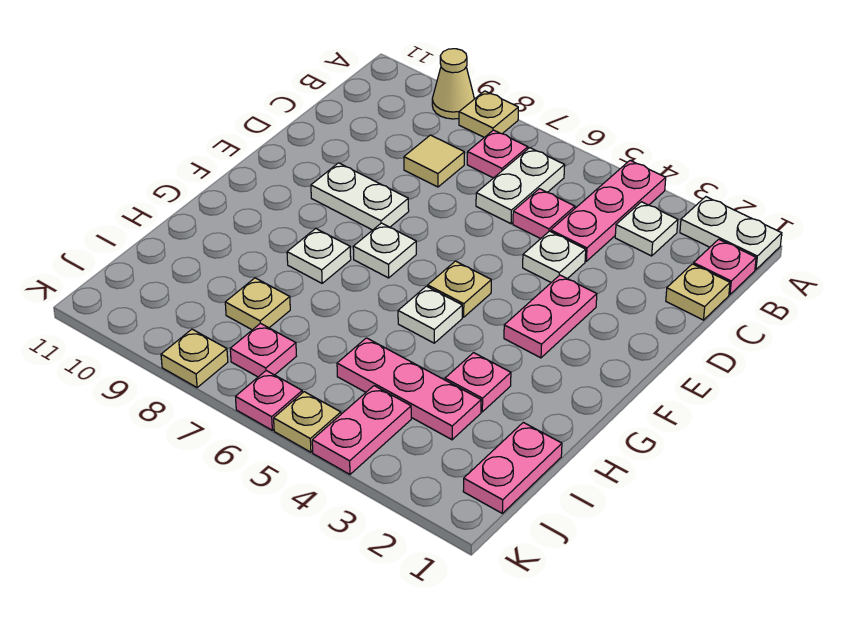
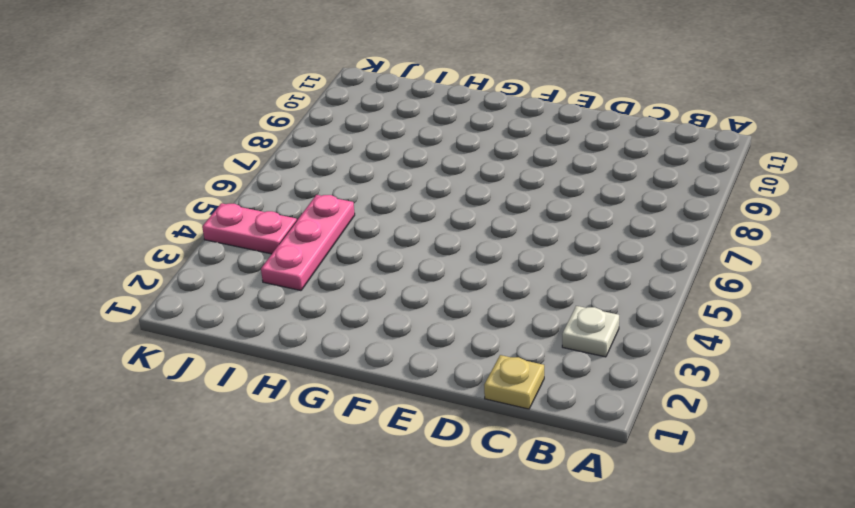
none -> white plate A1:A2 level 1
none -> pink plate A4:C4 level 1
none -> tan plate A8 level 1

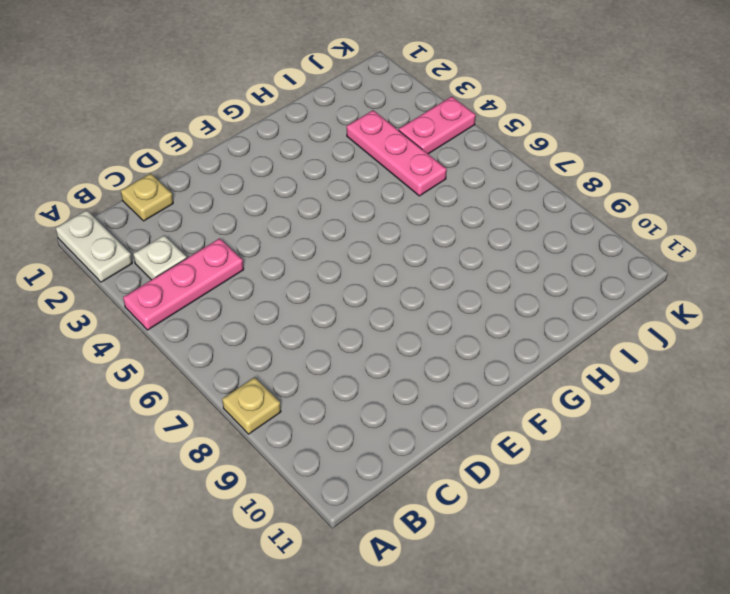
none -> tan cone A9 level 1
none -> pink plate B1 level 1
none -> white plate B6:C6 level 1

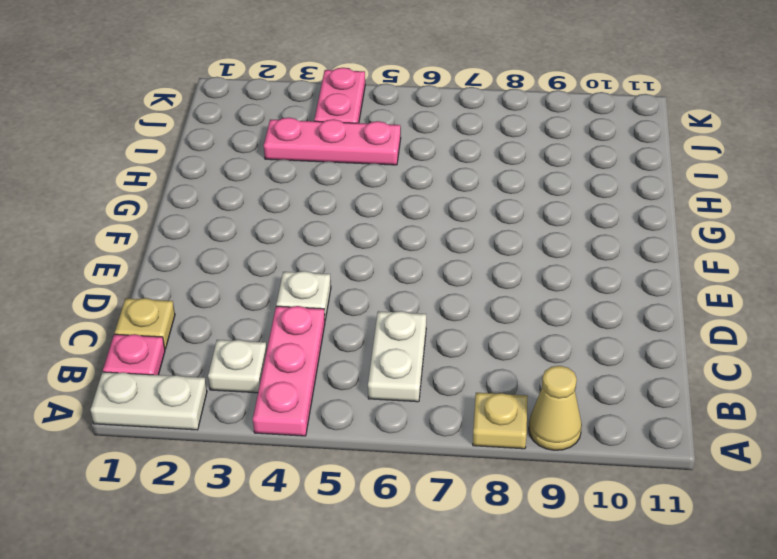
none -> pink plate B7 level 1
none -> pink plate C5 level 1
none -> tan tile C8 level 1

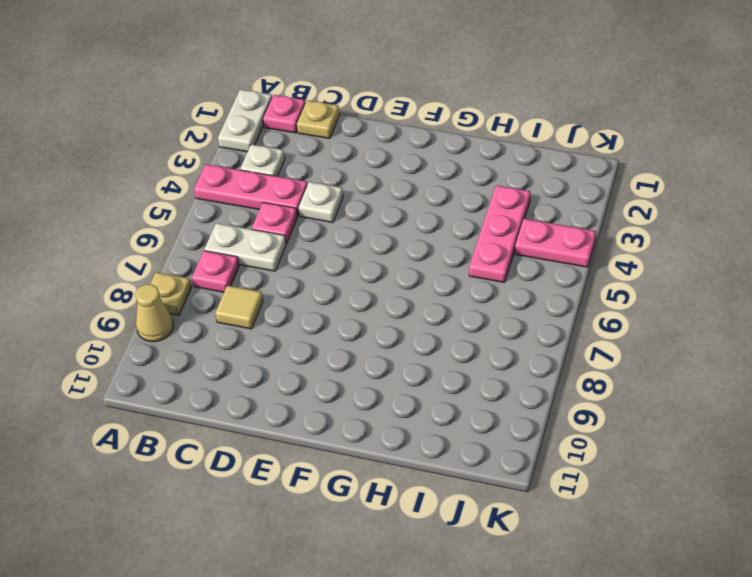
none -> pink plate E3:F3 level 1
none -> white plate E8:E9 level 1
none -> tan plate F5 level 1

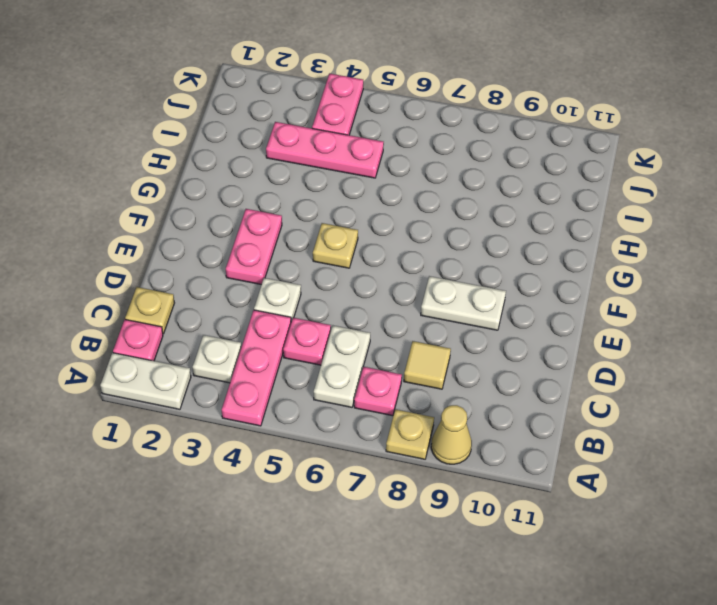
none -> white plate F7 level 1
none -> white plate G5 level 1
none -> white plate G8 level 1

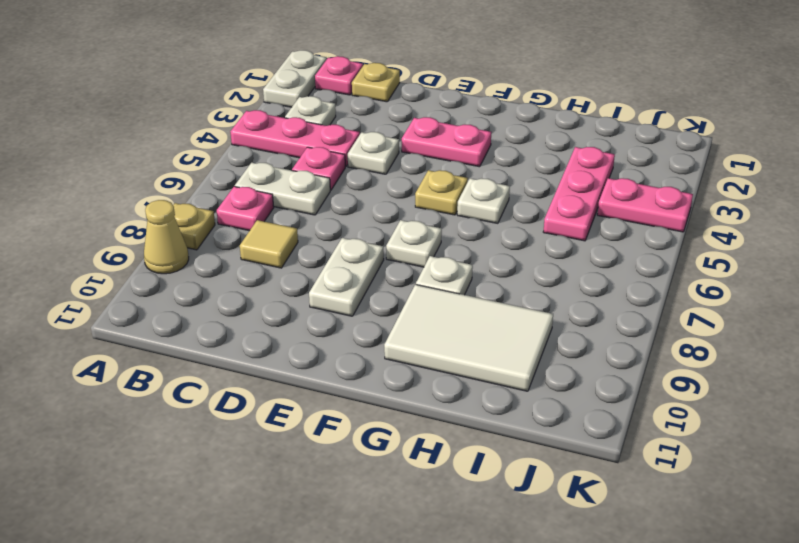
white tile G9:I10 level 1 -> none
none -> pink plate H3 level 1
none -> pink plate I1:J1 level 1
none -> tan plate I8 level 1

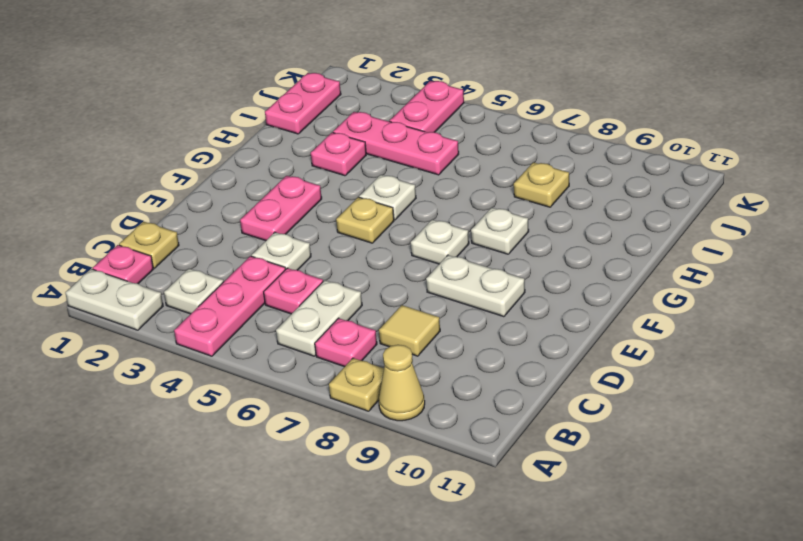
none -> pink plate J7 level 1
none -> tan plate K5 level 1
none -> pink plate K6 level 1

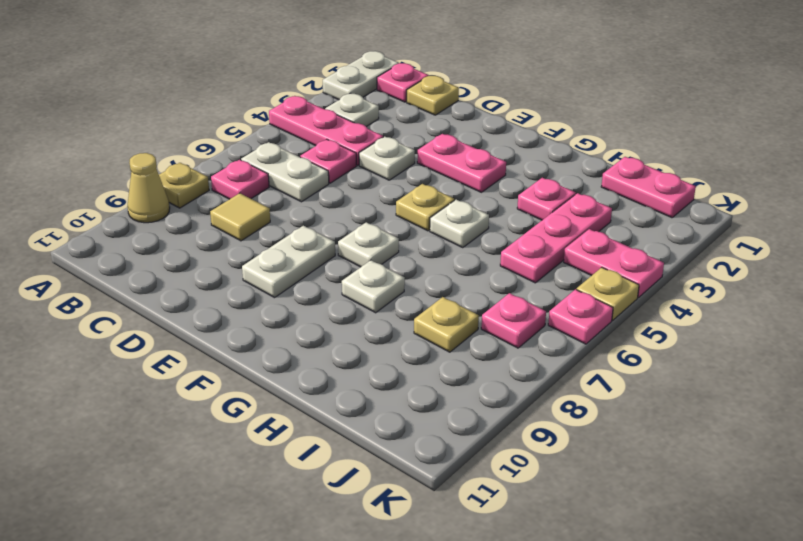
none -> tan plate K8 level 1

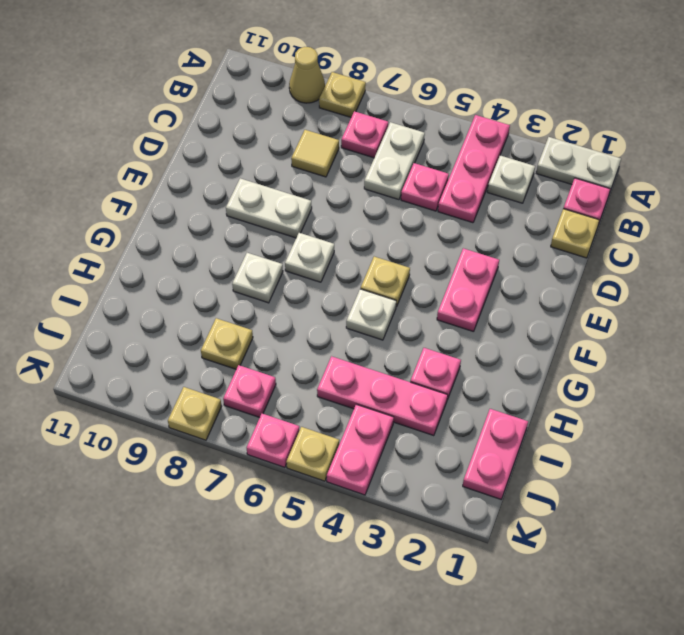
none -> white plate D4 level 1

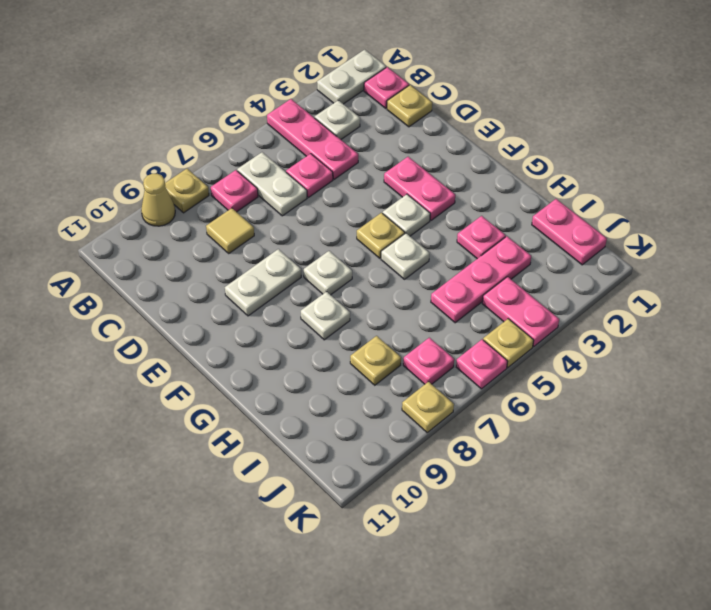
white plate F4 level 1 -> white plate D4 level 1

